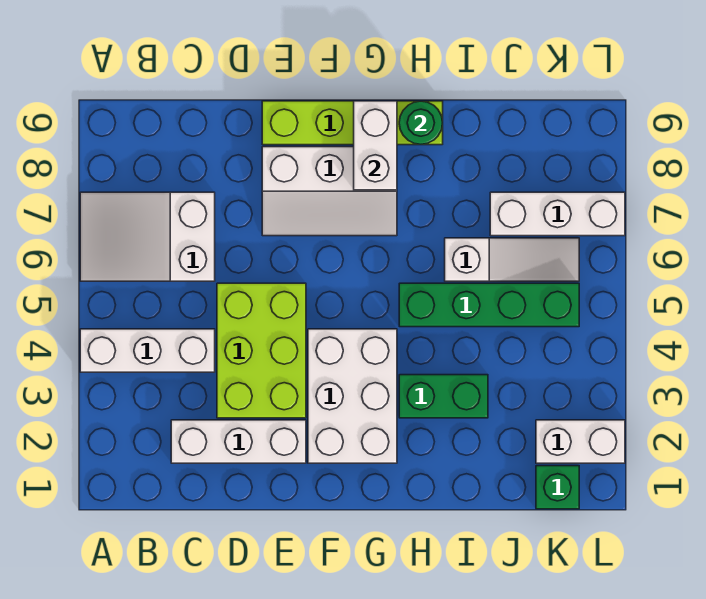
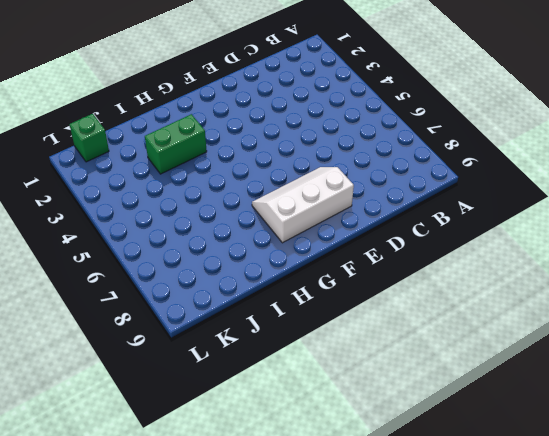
none -> white brick A4:C4 level 1
none -> white slope A6:C7 level 1 top C
none -> white brick C2:E2 level 1

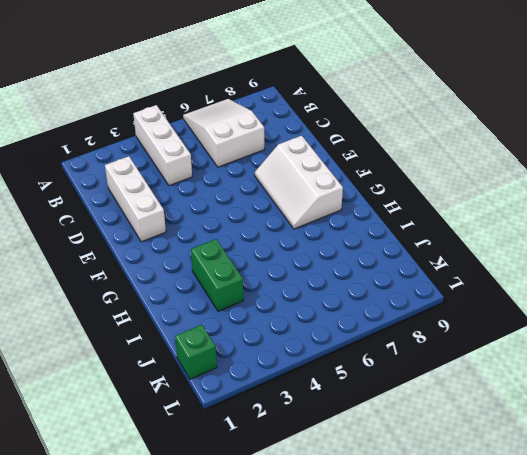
none -> lime brick D3:E5 level 1
none -> lime brick E9:H9 level 1
none -> white brick F2:G4 level 1

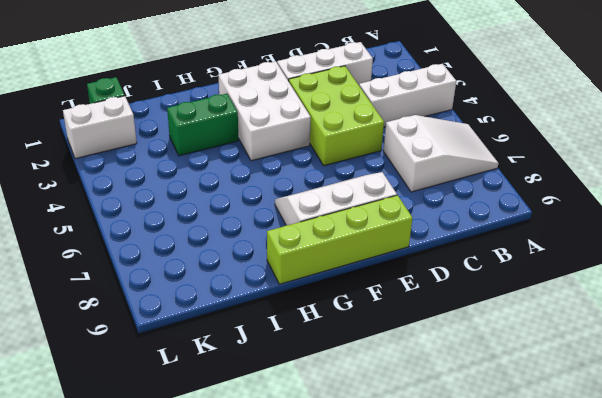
none -> green brick H5:K5 level 1
none -> white slope I6:K6 level 1 top I
none -> white brick J7:L7 level 1

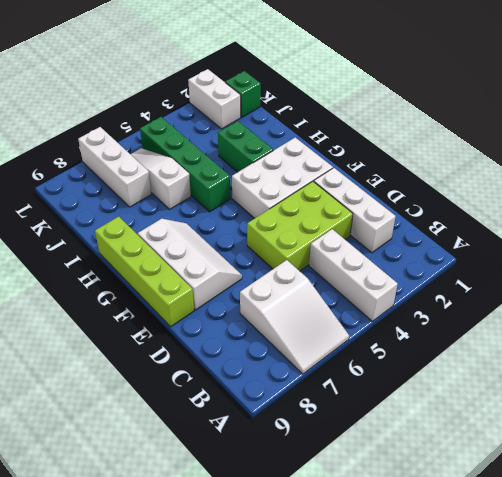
none -> white brick G8:G9 level 2
none -> green round brick H9 level 2

